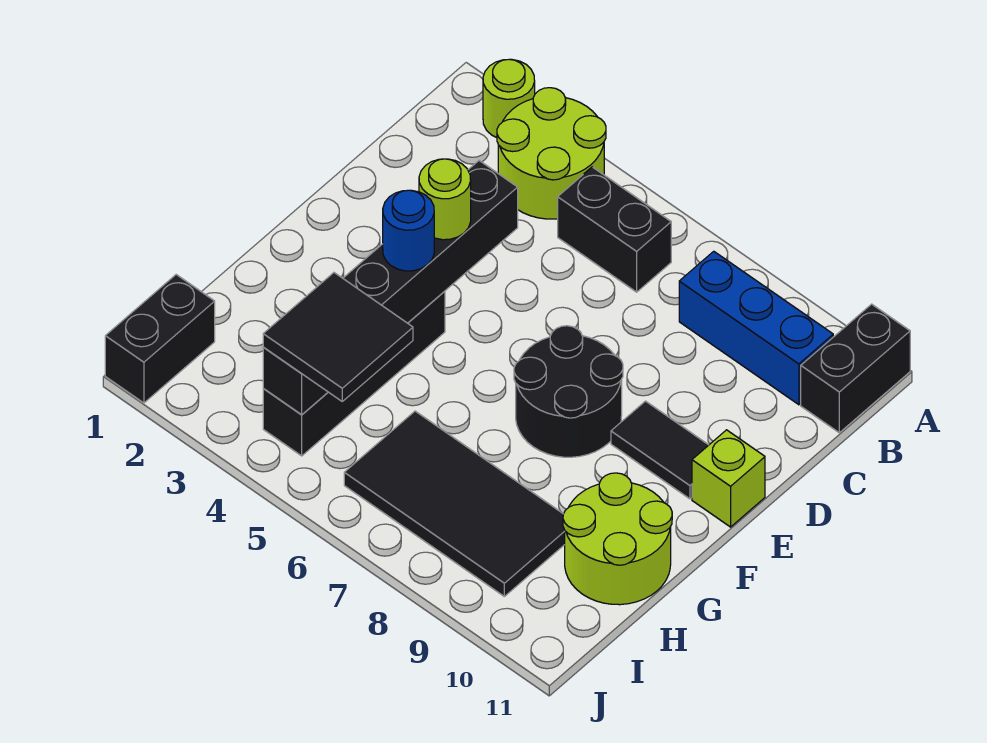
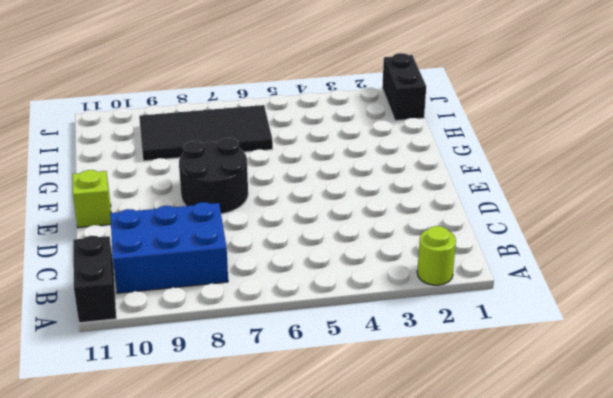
blue brick B8:C10 level 1 -> blue brick B8:B10 level 1
none -> lime round brick A3:B4 level 1
none -> black brick B5:B6 level 1
none -> black tile E9:E10 level 1

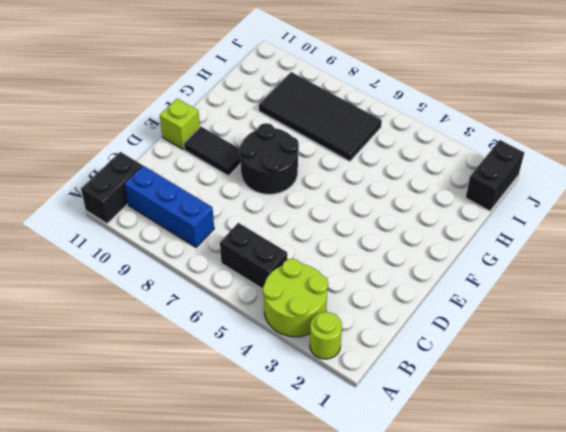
none -> black brick F4:I4 level 1
none -> lime round brick G10:H11 level 1
none -> black brick D4:I4 level 2

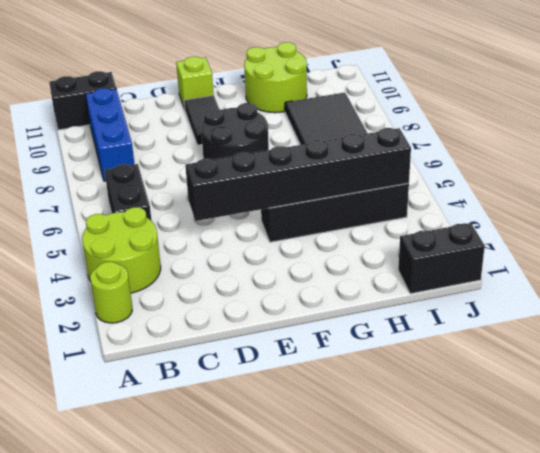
none -> lime round brick E4 level 3
none -> blue round brick F4 level 3
none -> black tile H4:I5 level 3

